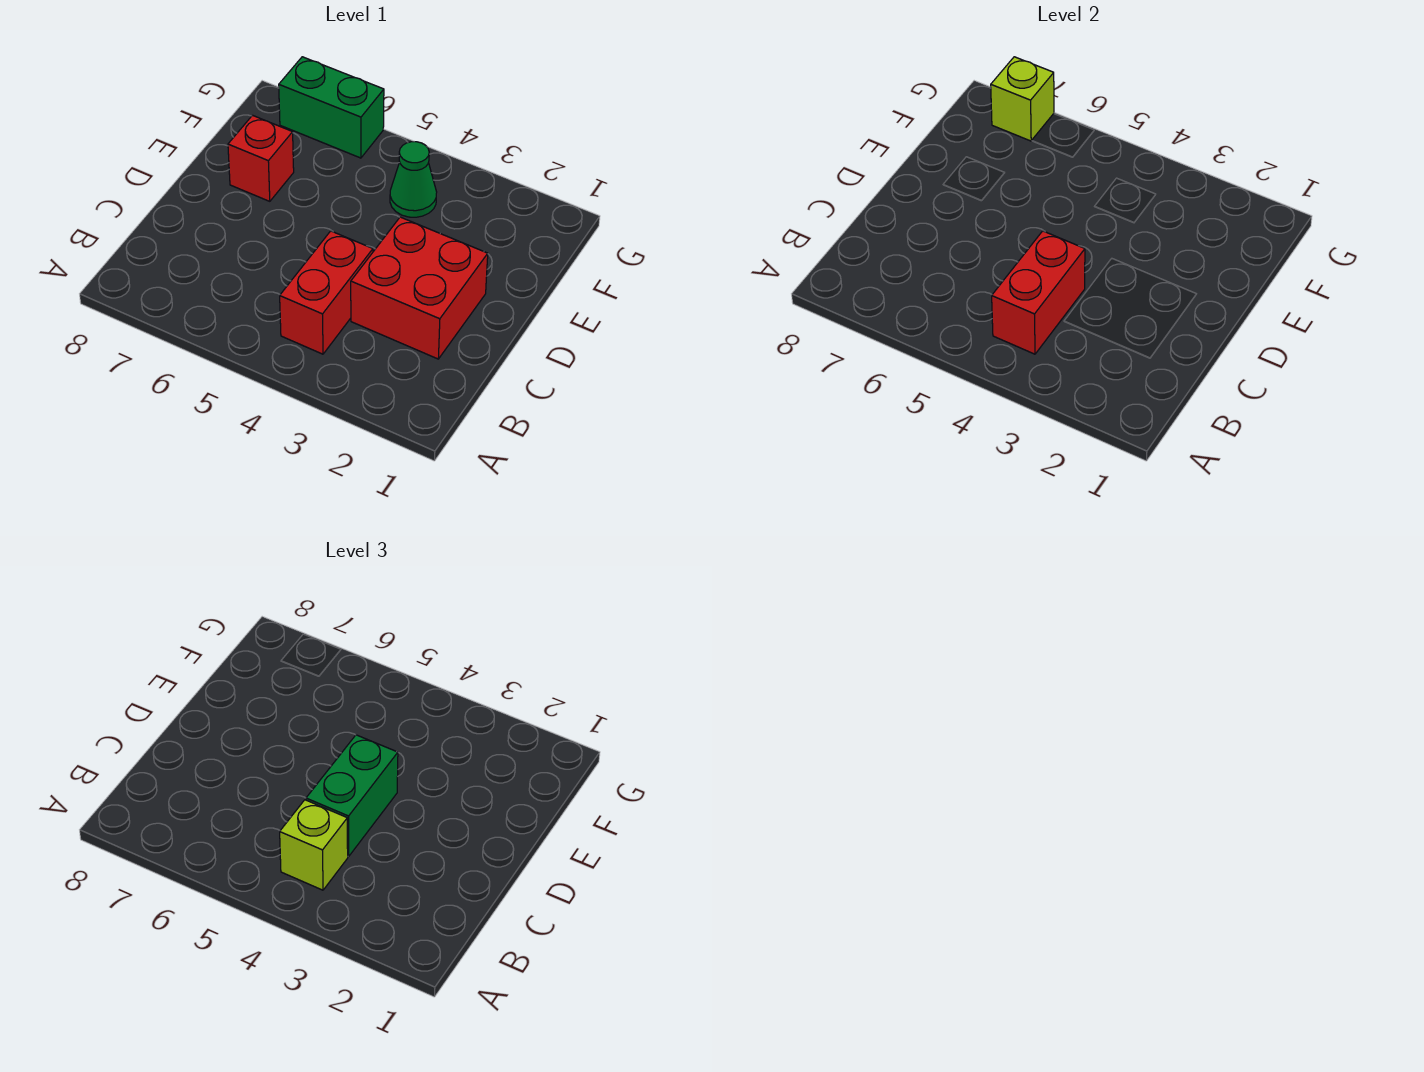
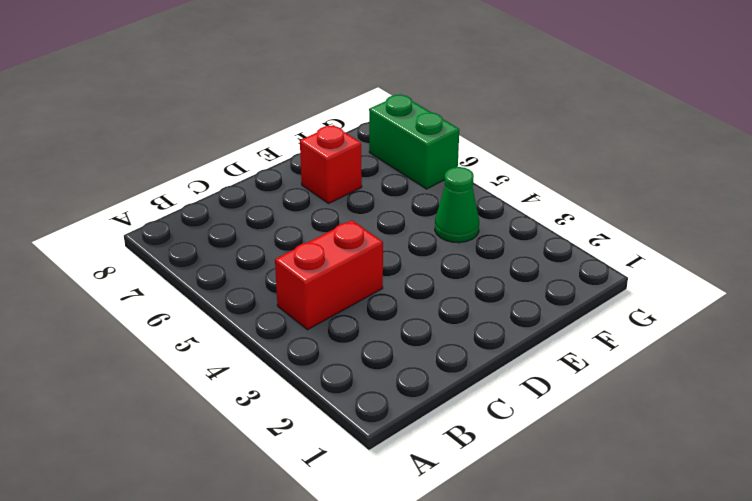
none -> red brick C2:D3 level 1
none -> red brick B4:C4 level 2

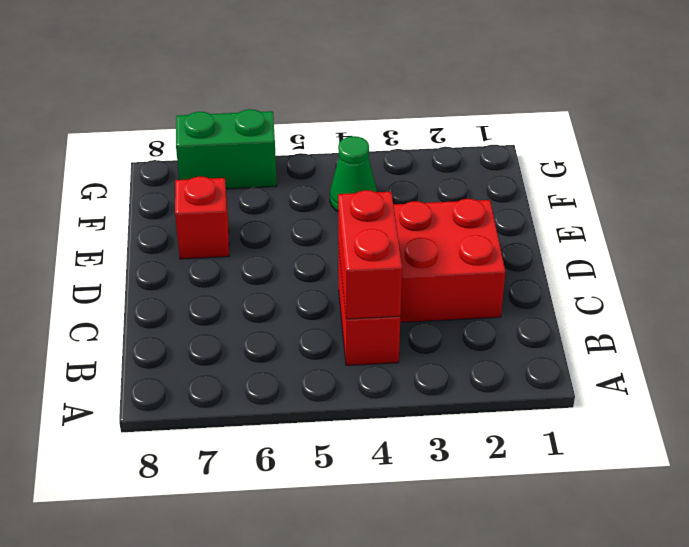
none -> lime brick G7 level 2
none -> lime brick B4 level 3

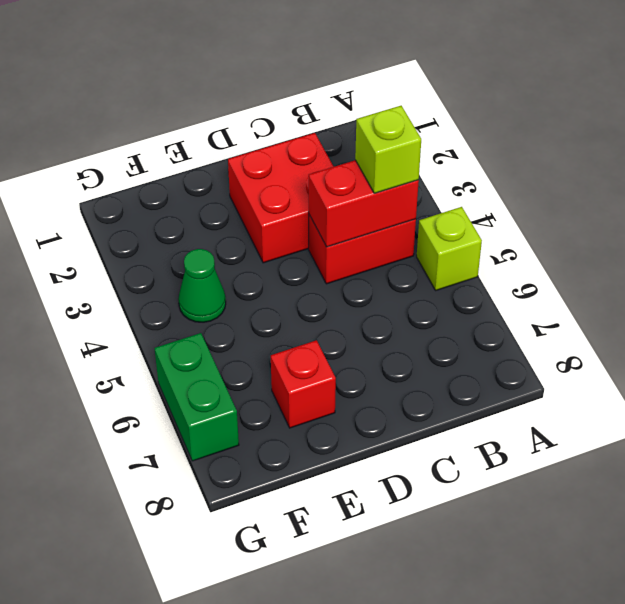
lime brick A5 level 1 -> lime brick G7 level 2
none -> green brick C4:D4 level 3

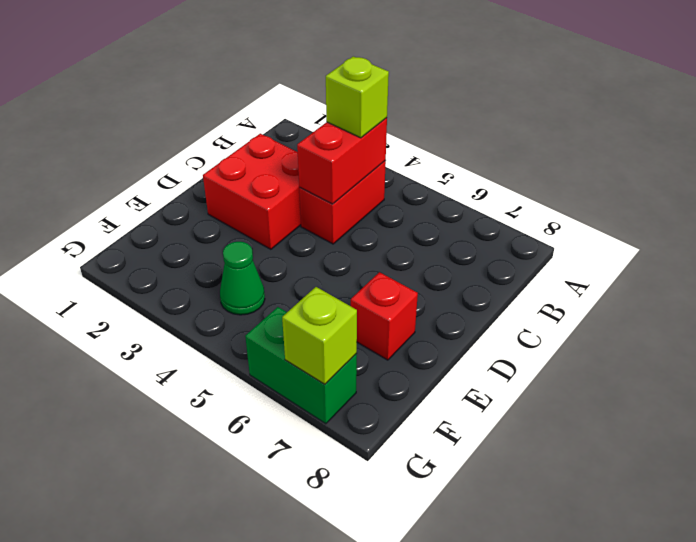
none -> green brick C4:D4 level 3

